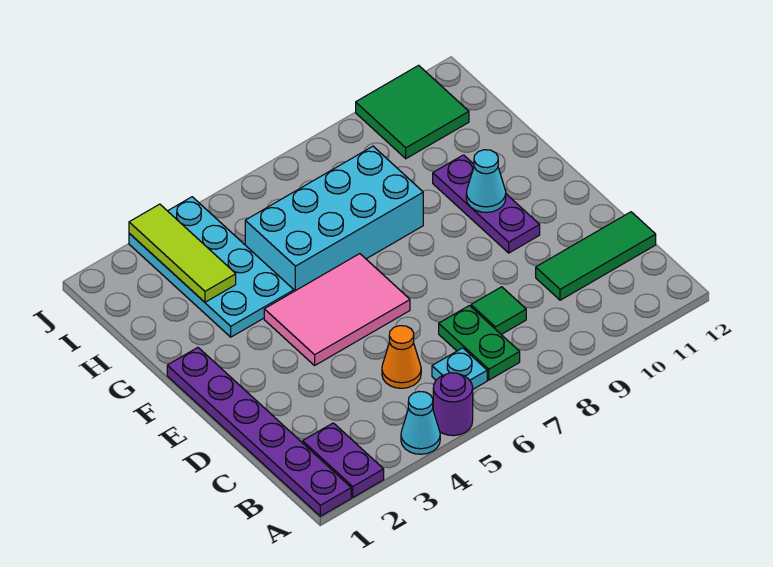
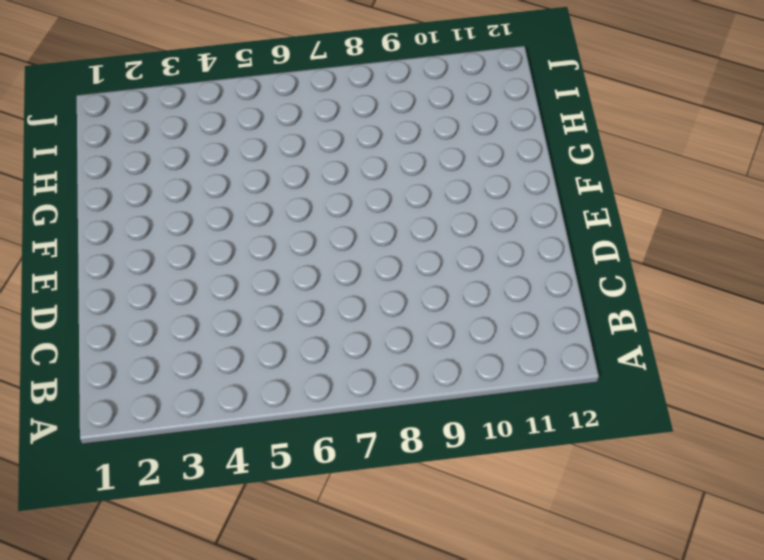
none -> purple plate A1:F1 level 1
none -> purple plate A2:B2 level 1
none -> cyan cone A4 level 1

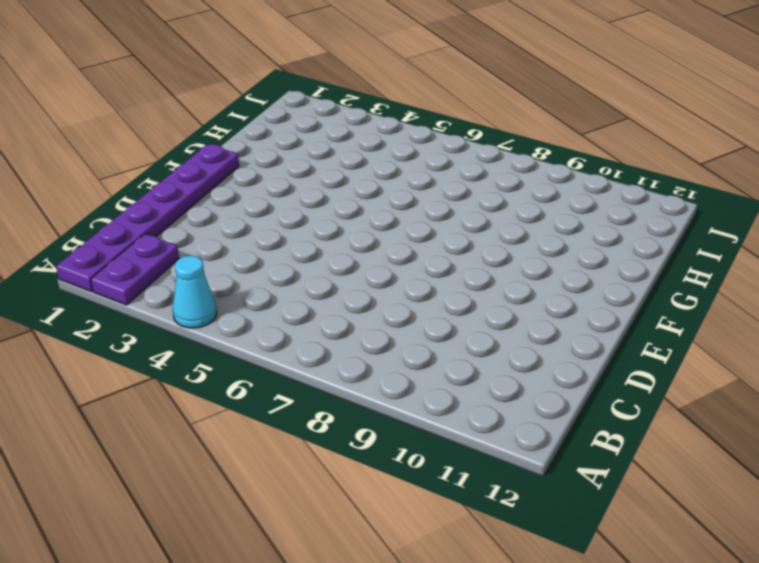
none -> purple round brick A5 level 1
none -> cyan plate B6 level 1
none -> green plate B7:C7 level 1

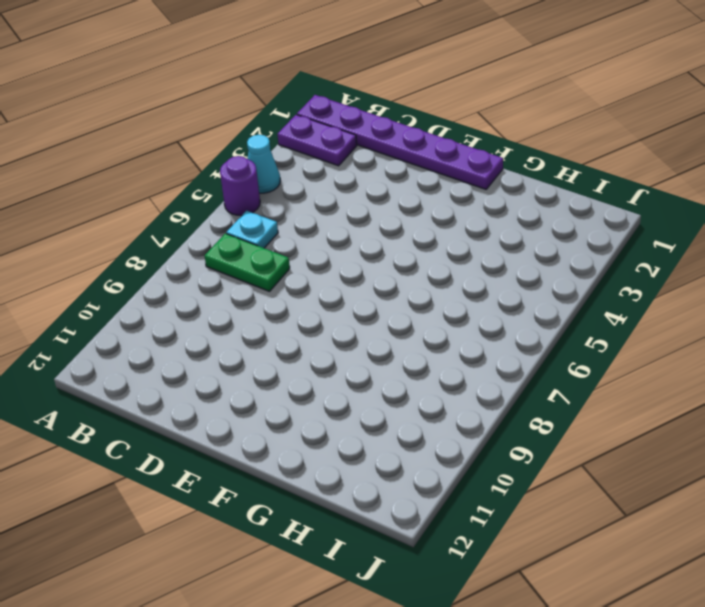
none -> orange cone C5 level 1
none -> green tile C8 level 1
none -> green tile C10:C12 level 1

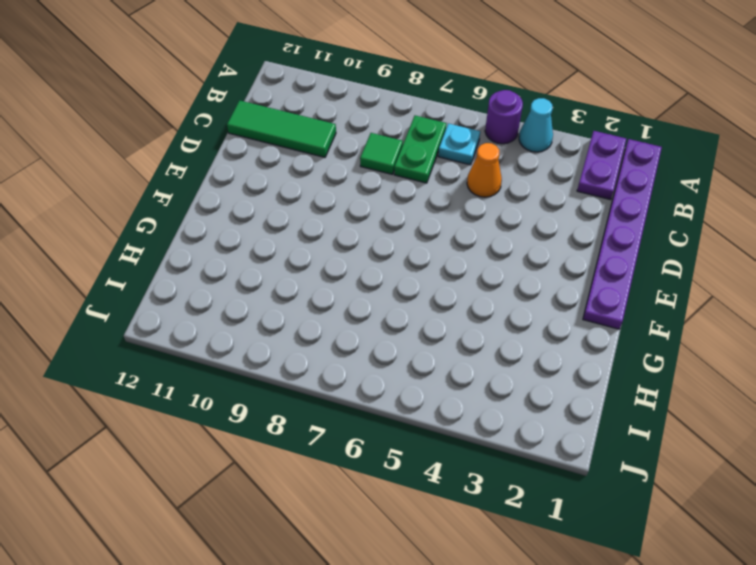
none -> pink tile E4:F6 level 1
none -> purple plate E10:G10 level 1
none -> cyan plate G3:J4 level 1

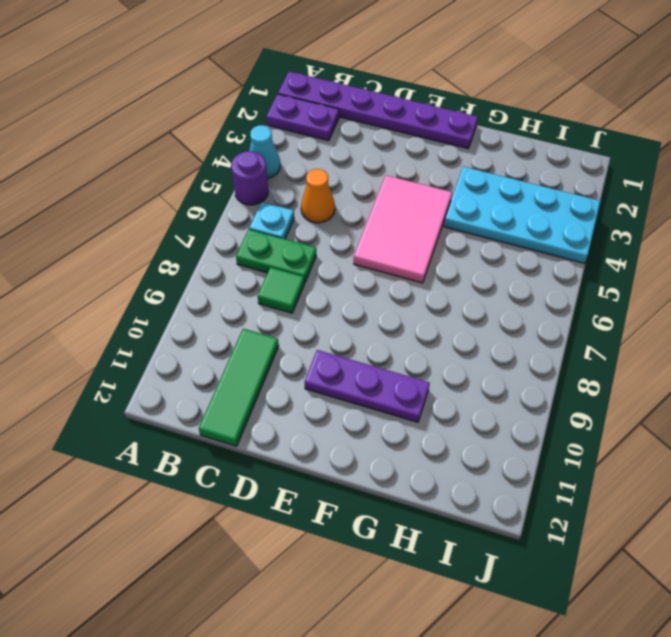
none -> cyan brick G5:H8 level 1
none -> green tile I10:J11 level 1
none -> cyan cone F10 level 2

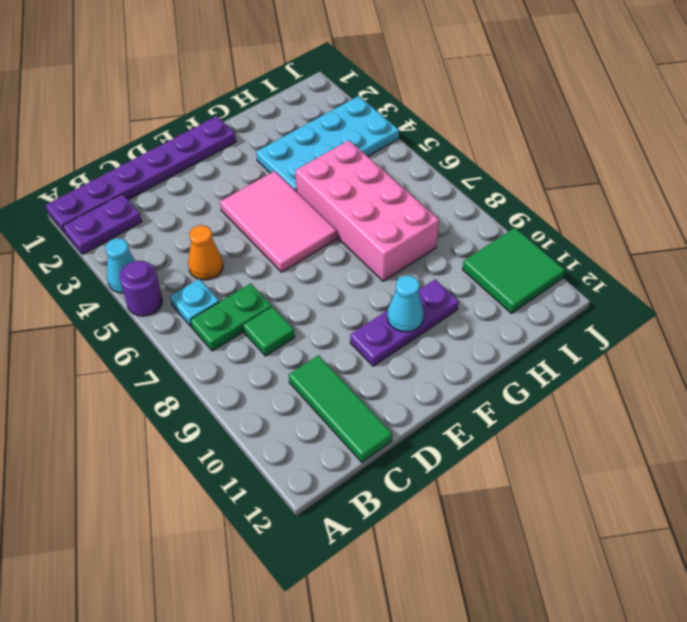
pink brick G5:H8 level 1 -> cyan brick G5:H8 level 1
none -> lime tile H3:J3 level 2

